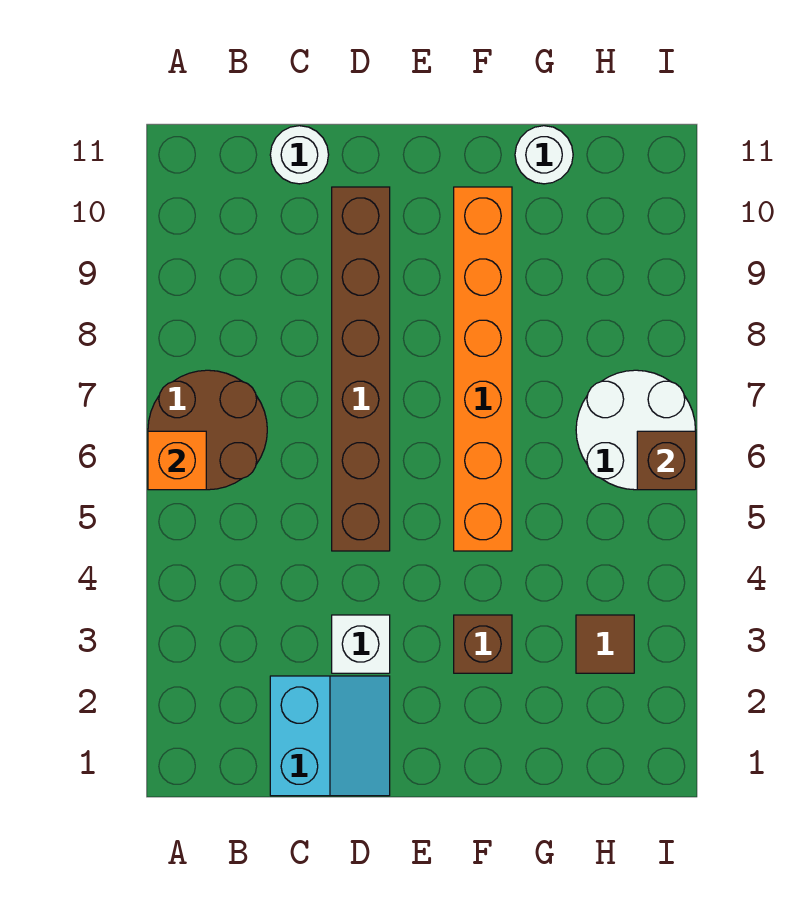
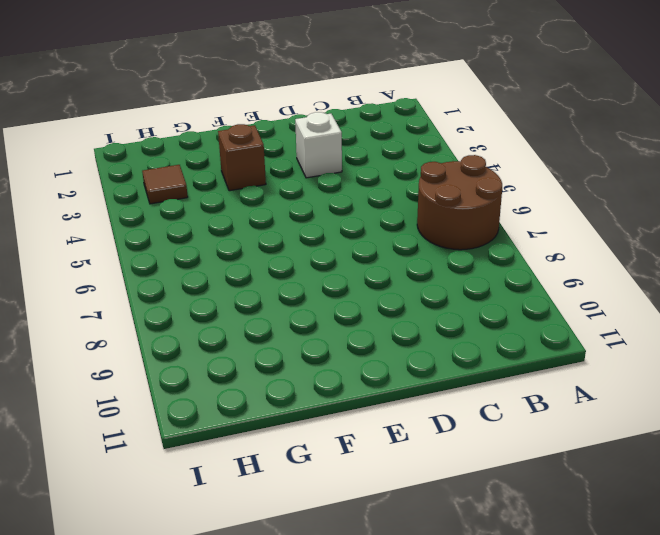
none -> cyan slope C1:D2 level 1 top C
none -> white round brick C11 level 1
none -> brown brick D5:D10 level 1

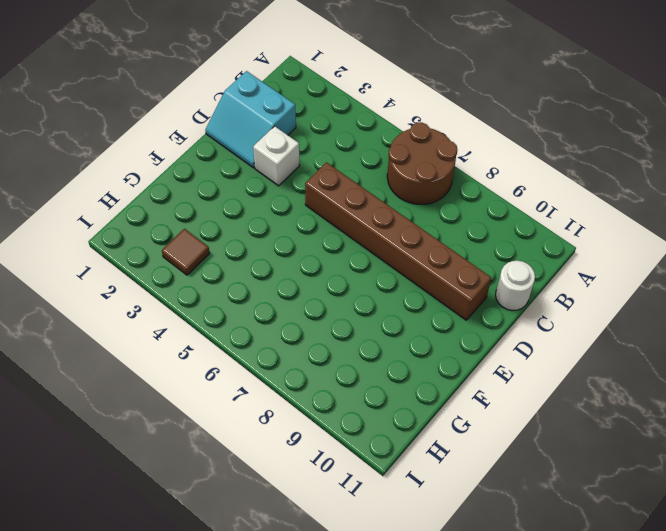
none -> brown brick F3 level 1
none -> orange brick F5:F10 level 1
none -> white round brick G11 level 1

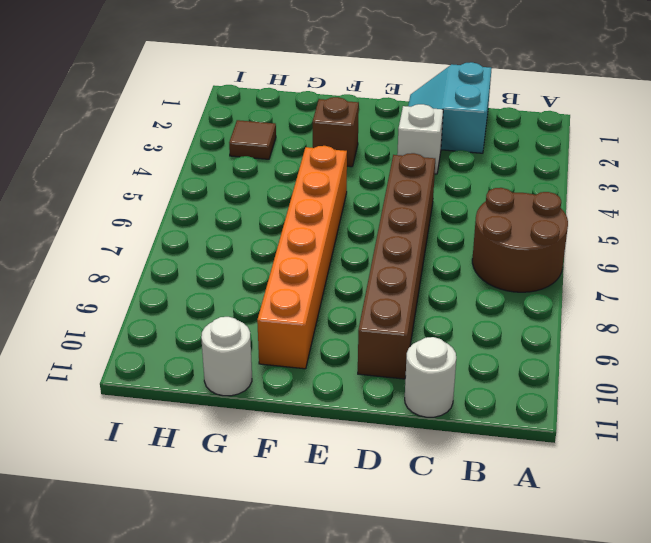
none -> white round brick H6:I7 level 1
none -> orange brick A6 level 2
none -> brown brick I6 level 2

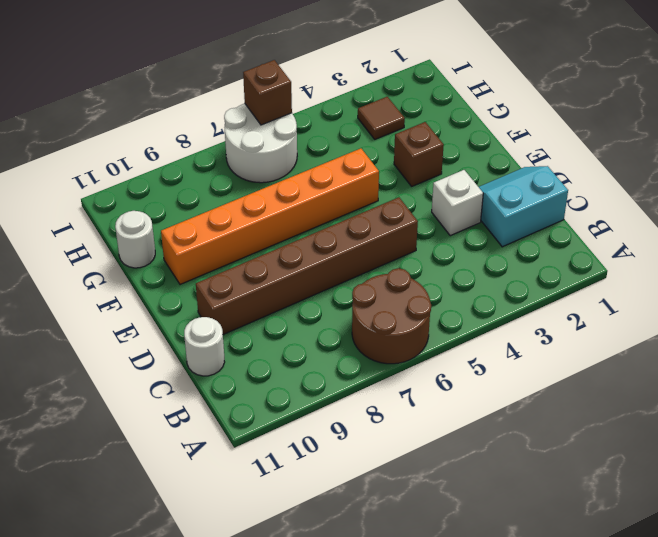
none -> orange brick A6 level 2

